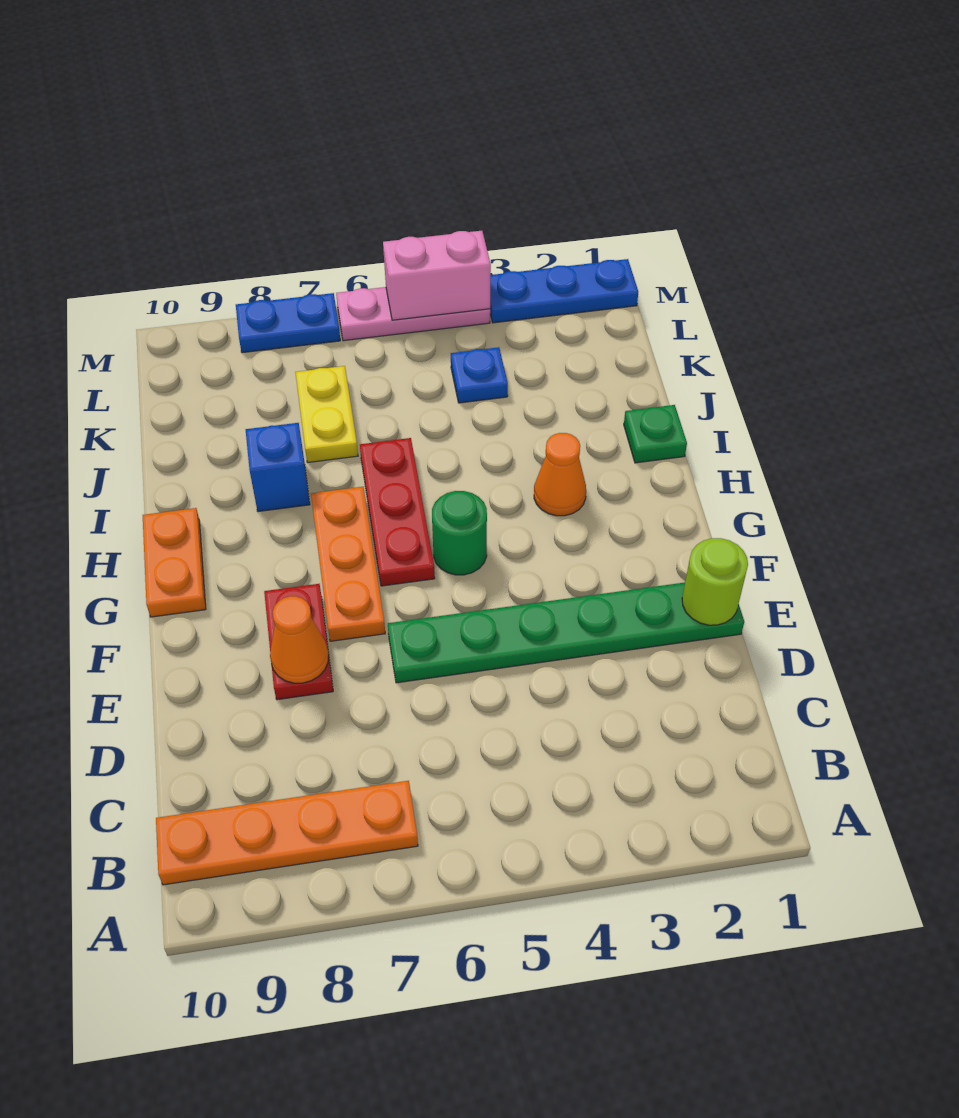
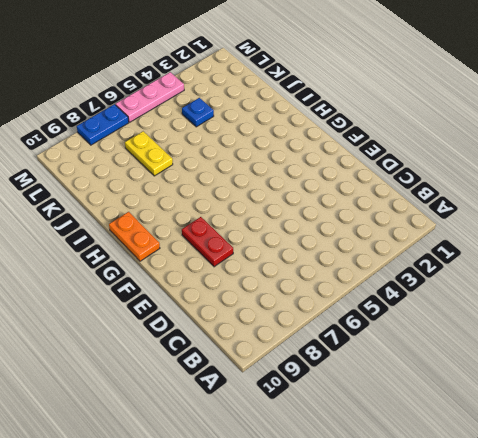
none -> orange plate B7:B10 level 1
none -> green plate E1:E6 level 1
none -> orange plate F7:H7 level 1

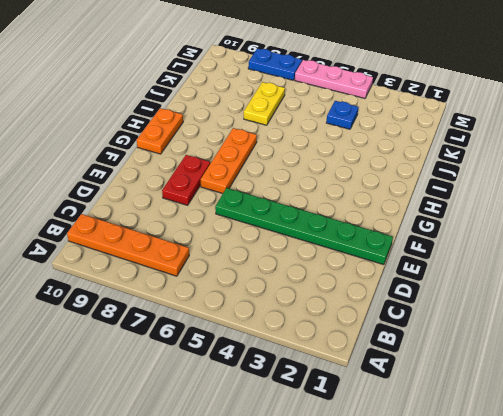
none -> green round brick G5 level 1
none -> red plate G6:I6 level 1
none -> orange cone H3 level 1

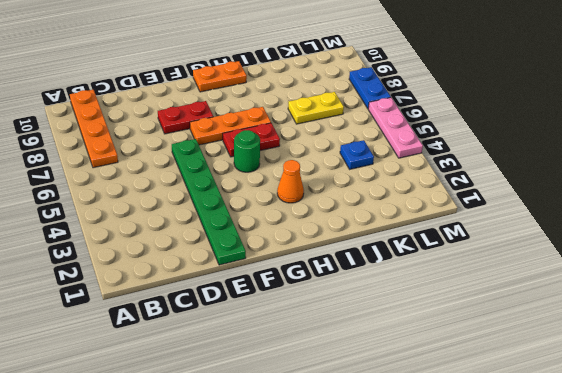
red plate G6:H6 level 1 -> red plate G6:I6 level 1
none -> green plate I1 level 1
none -> blue brick I8 level 1
none -> blue plate M1:M3 level 1

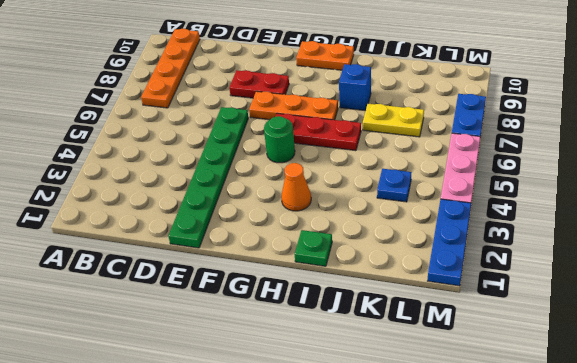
none -> lime round brick E1 level 2
none -> orange cone E8 level 2
none -> pink brick M4:M5 level 2

